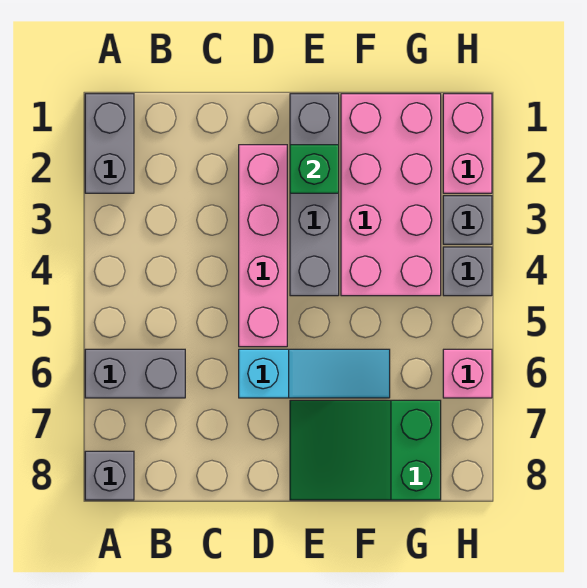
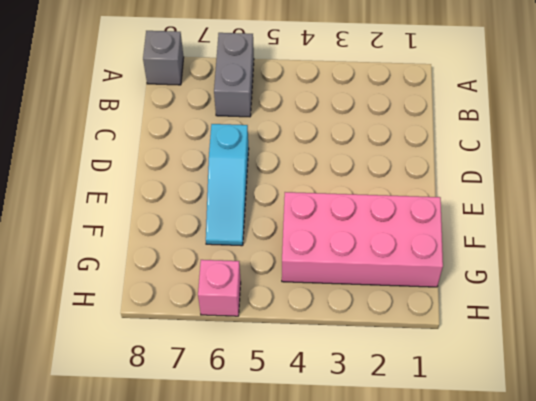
none -> grey brick A1:A2 level 1
none -> pink brick D2:D5 level 1
none -> grey brick E1:E4 level 1

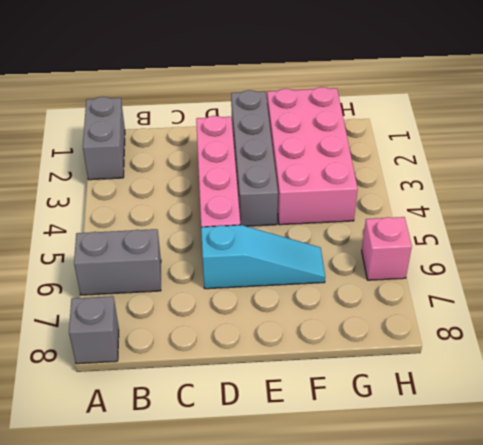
none -> green slope E7:G8 level 1 top G
none -> pink brick H1:H2 level 1
none -> grey brick H3 level 1

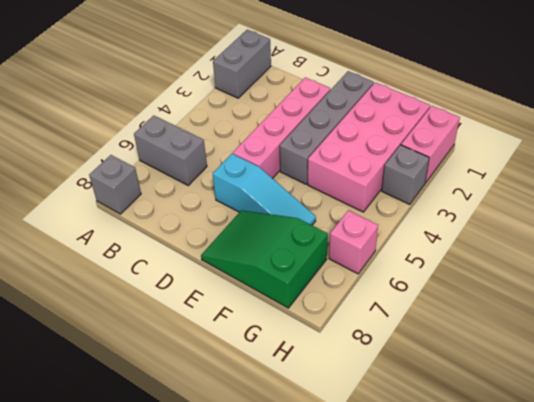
none -> grey brick H4 level 1
none -> green brick E2 level 2

